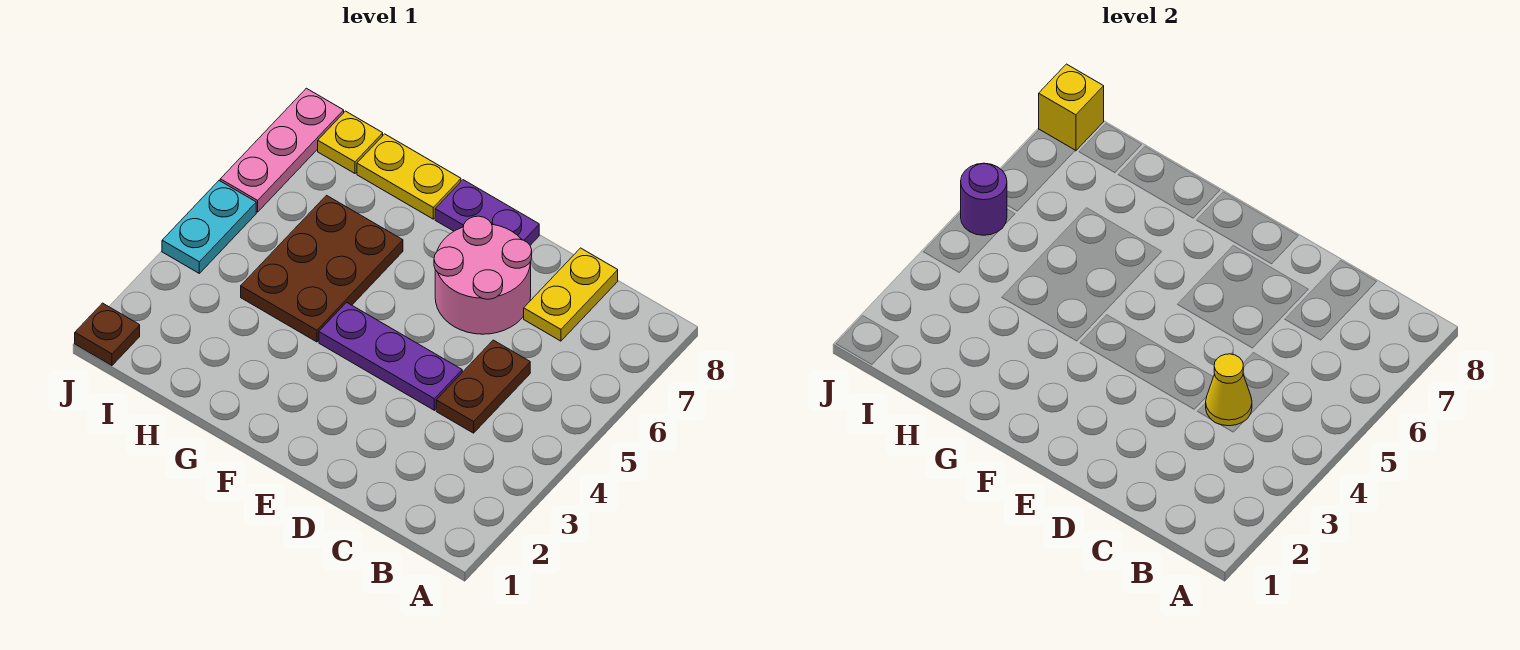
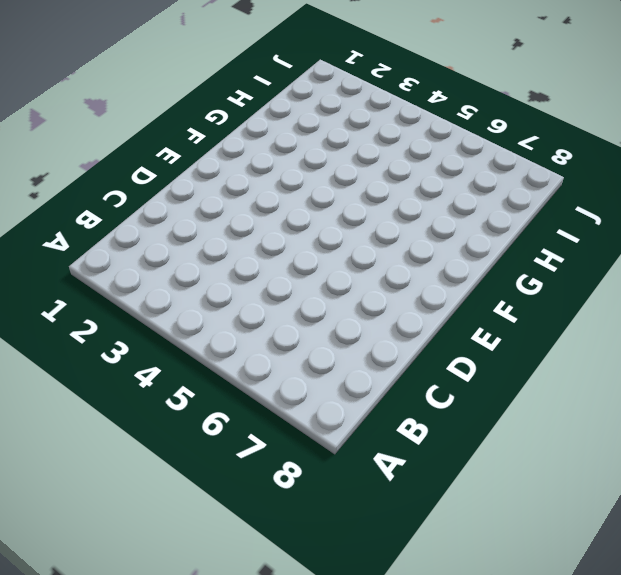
none -> brown plate C4:C5 level 1
none -> yellow plate C7:C8 level 1
none -> purple plate D4:F4 level 1

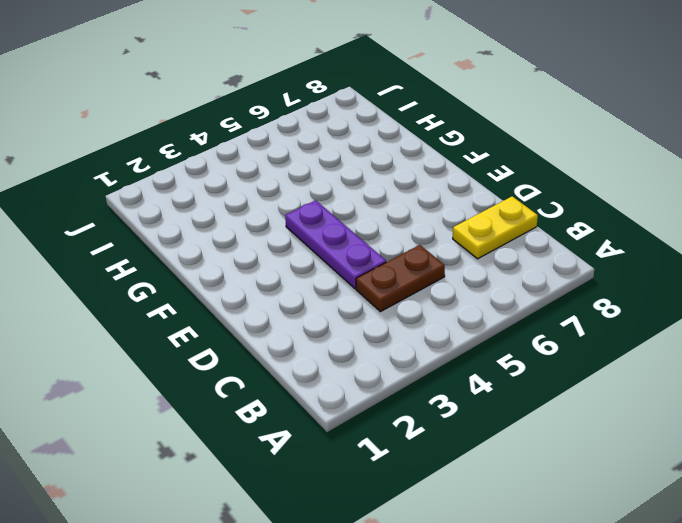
none -> pink round brick D6:E7 level 1
none -> purple plate E8:F8 level 1
none -> brown plate G4:H6 level 1

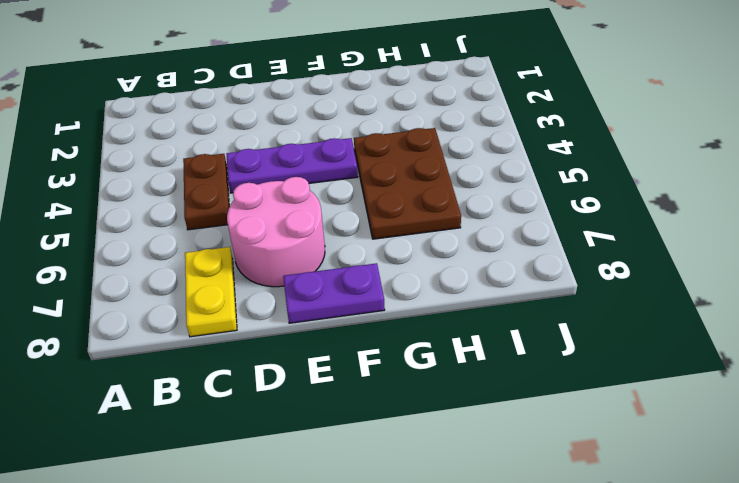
none -> yellow plate G8:H8 level 1
none -> yellow plate I8 level 1
none -> brown plate J1 level 1

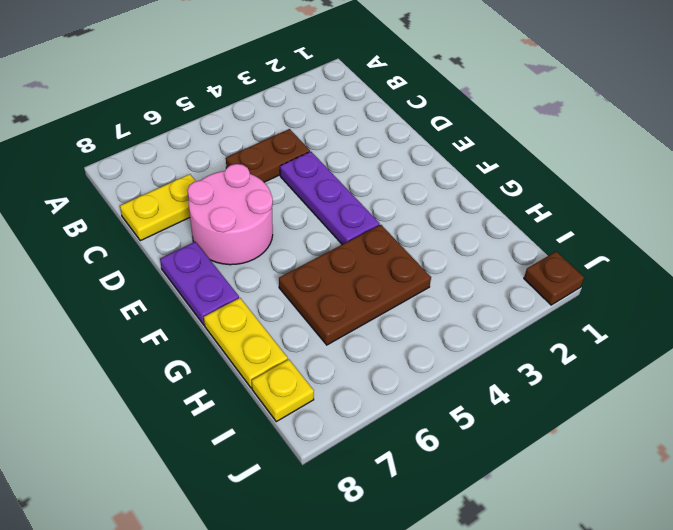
none -> cyan plate J4:J5 level 1
none -> pink plate J6:J8 level 1
none -> yellow cone C4 level 2

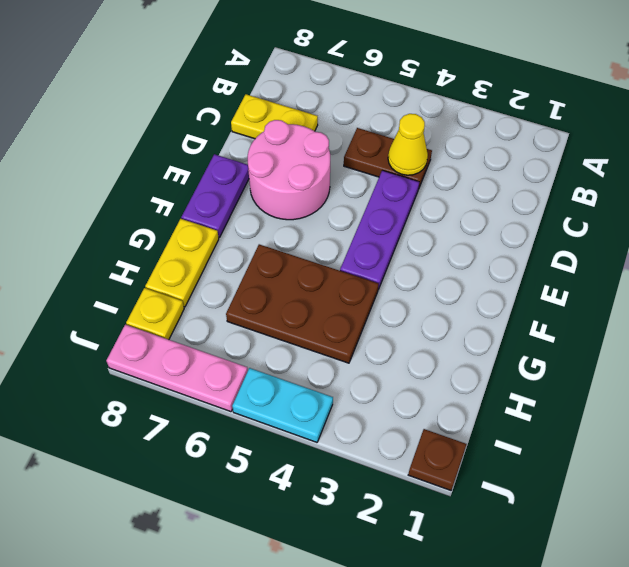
none -> purple round brick J5 level 2
none -> yellow brick J8 level 2

